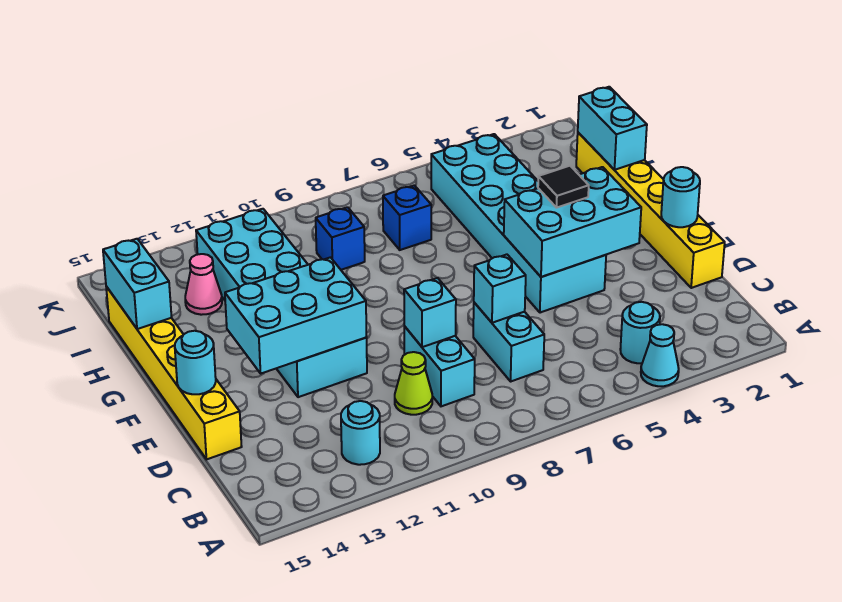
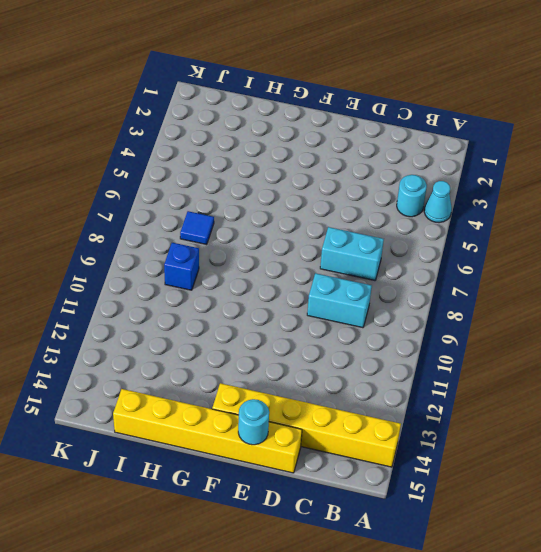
yellow brick A14:F14 level 1 -> yellow brick D1:I1 level 1
blue tile I7 level 1 -> blue brick I7 level 1
none -> cyan round brick B12 level 1
none -> lime cone C10 level 1
none -> cyan brick E4:J5 level 1

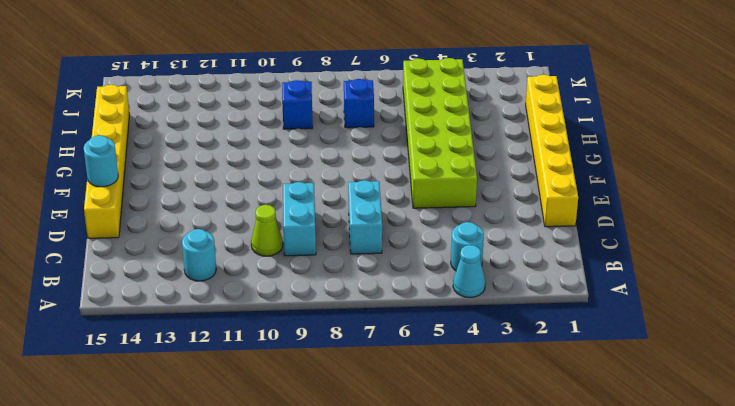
lime brick E4:J5 level 1 -> cyan brick E4:J5 level 1
none -> cyan brick E11:J12 level 1
none -> pink cone I13 level 1
none -> cyan brick D7 level 2

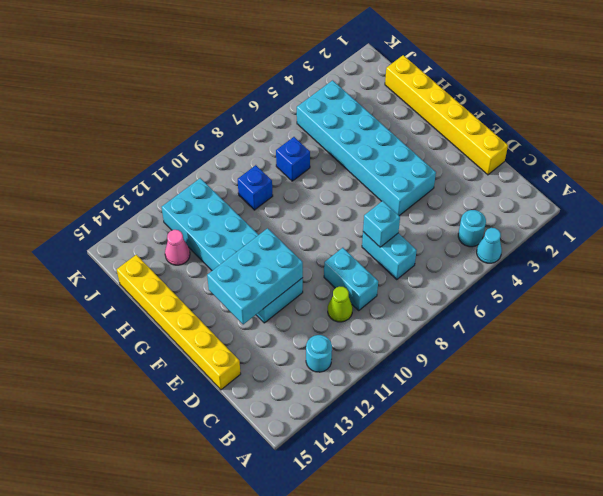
none -> cyan brick D9 level 2
none -> cyan round brick E1 level 2
none -> cyan brick E3:F5 level 2

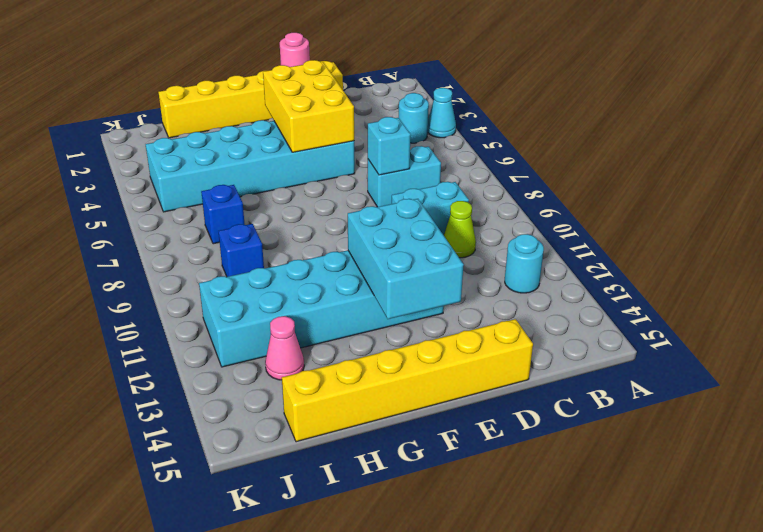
pink round brick E1 level 2 -> cyan round brick E1 level 2
yellow brick E3:F5 level 2 -> cyan brick E3:F5 level 2
none -> cyan brick D9 level 2
none -> cyan round brick E15 level 2
none -> cyan brick H1:I1 level 2

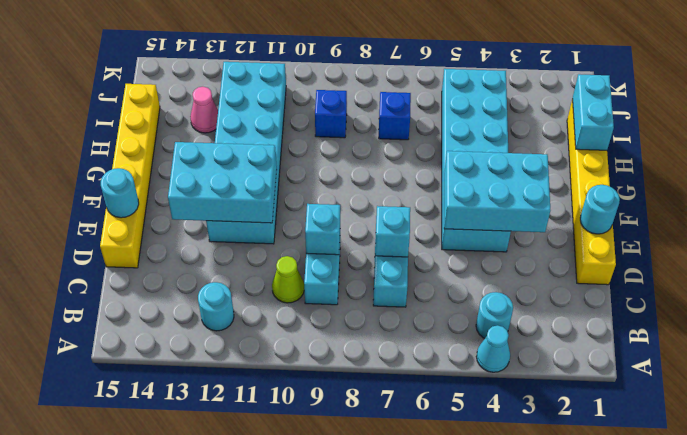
none -> cyan brick H15:I15 level 2
none -> black tile F4 level 3

